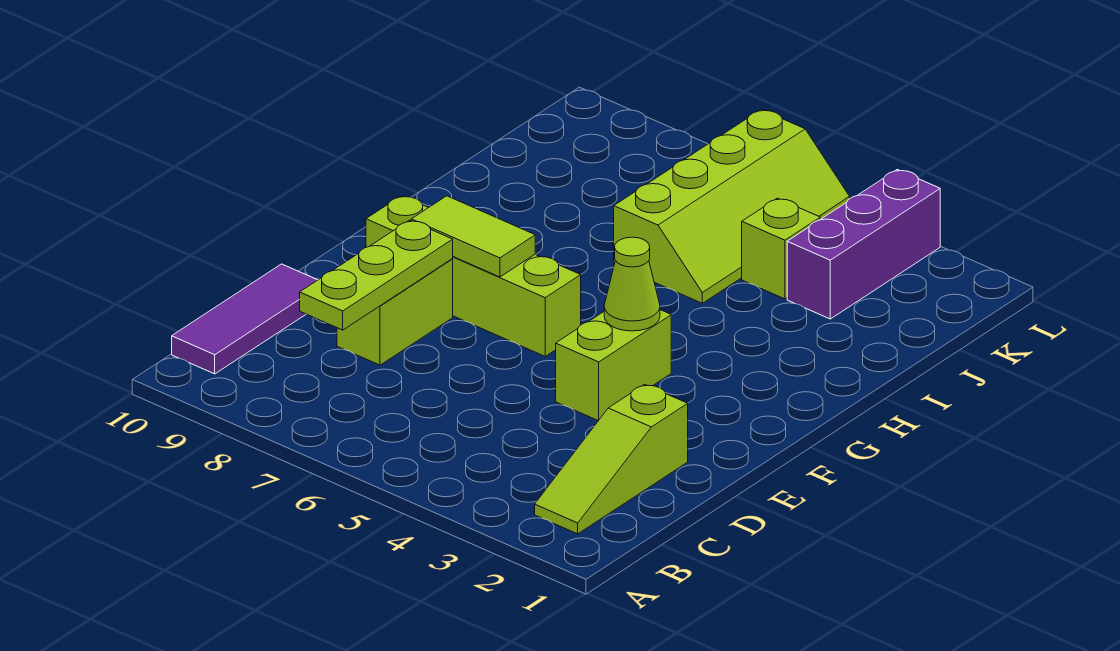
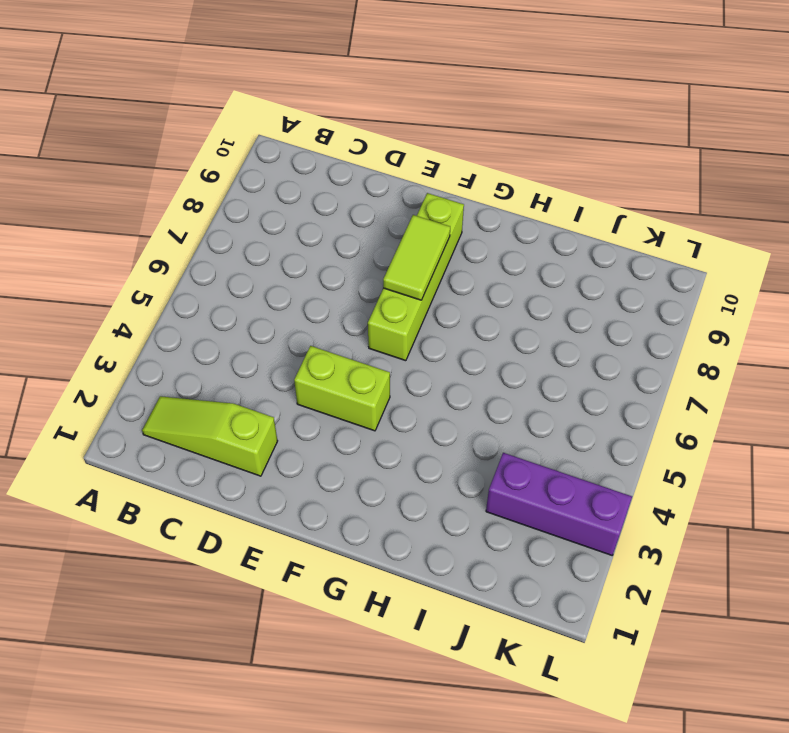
none -> purple tile B10:D10 level 1
none -> lime brick D8:E8 level 1

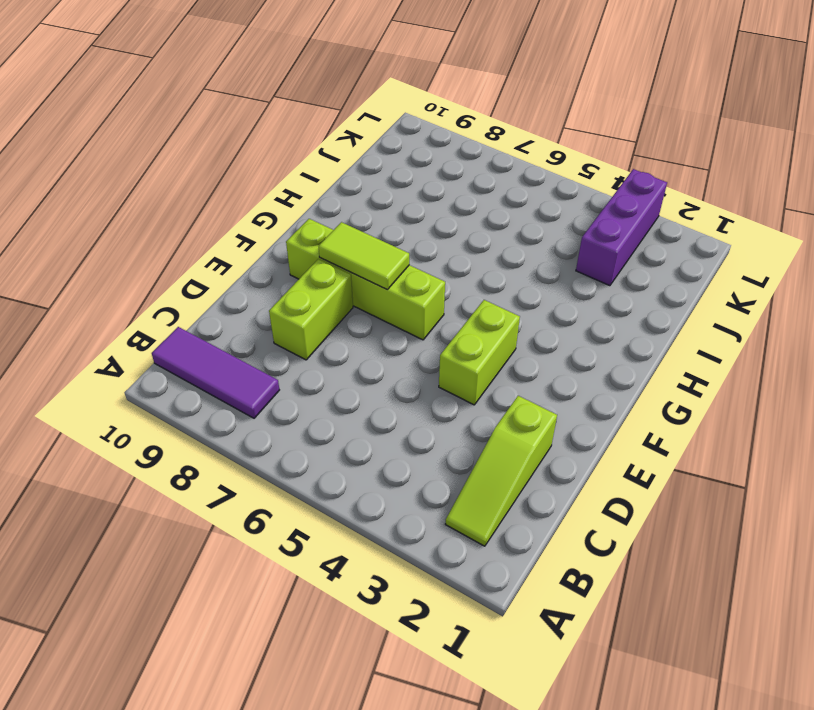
purple tile B8:B10 level 1 -> purple tile B10:D10 level 1
none -> lime slope I5:L6 level 1 top 6
none -> lime brick J4 level 1

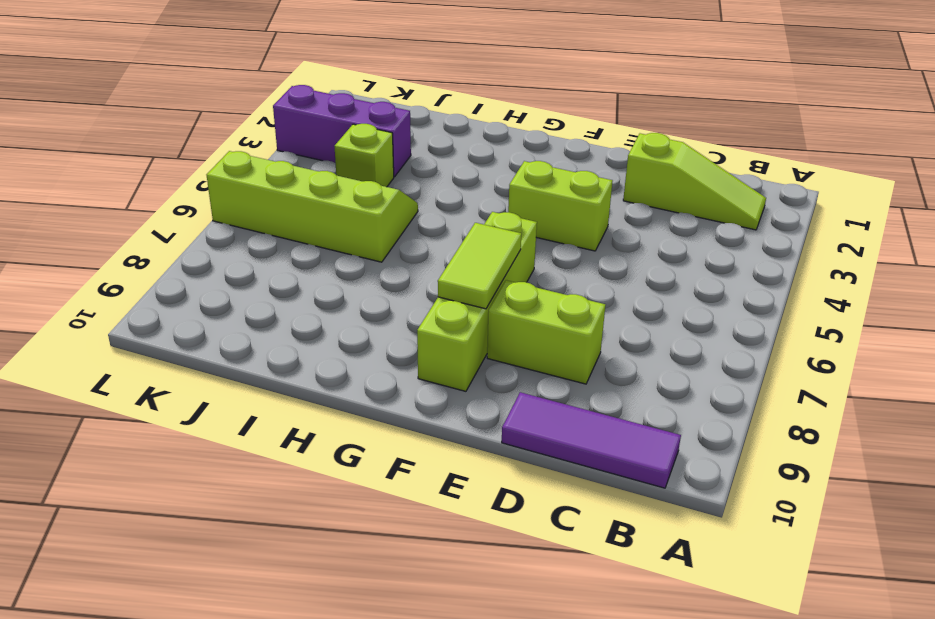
none -> lime plate C8:E8 level 2
none -> lime cone F4 level 2

